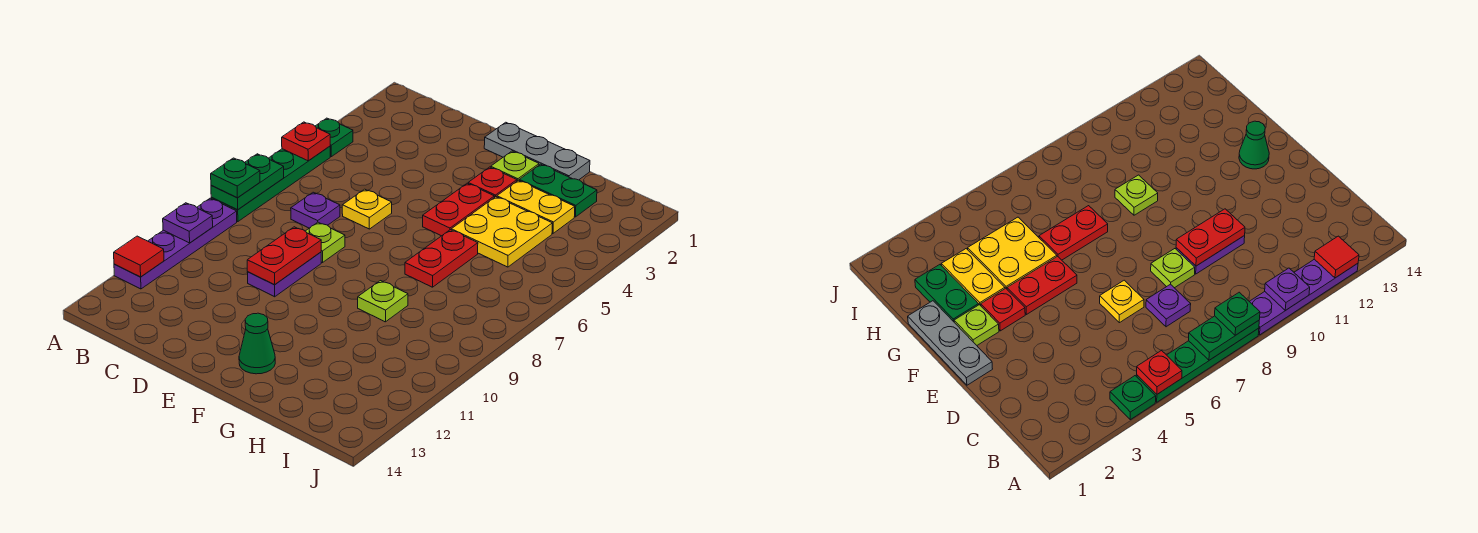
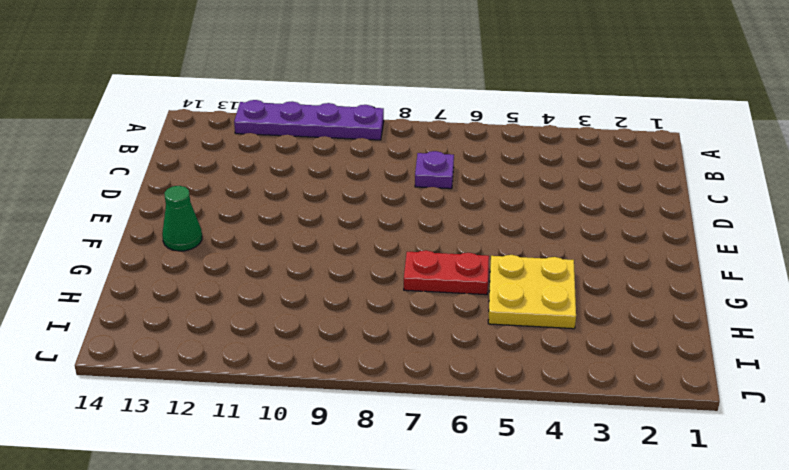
none -> green plate A4 level 1
none -> green plate A5:A8 level 1
none -> yellow plate D6 level 1

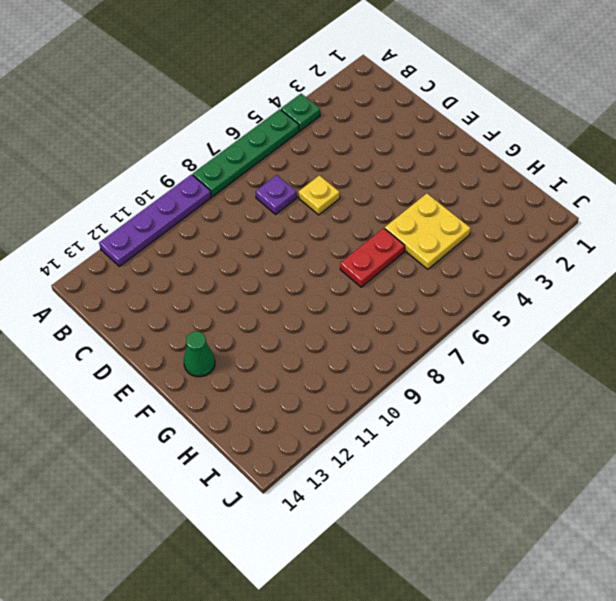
none -> lime plate D8 level 1
none -> purple plate D9:D10 level 1
none -> grey plate E1:G1 level 1

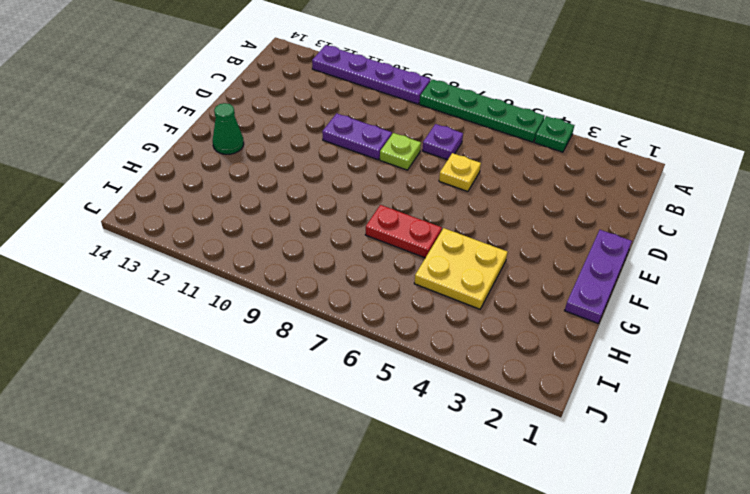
purple plate E1:G1 level 1 -> grey plate E1:G1 level 1
none -> lime plate F2 level 1
none -> red plate F3 level 1
none -> red plate F4:F5 level 1

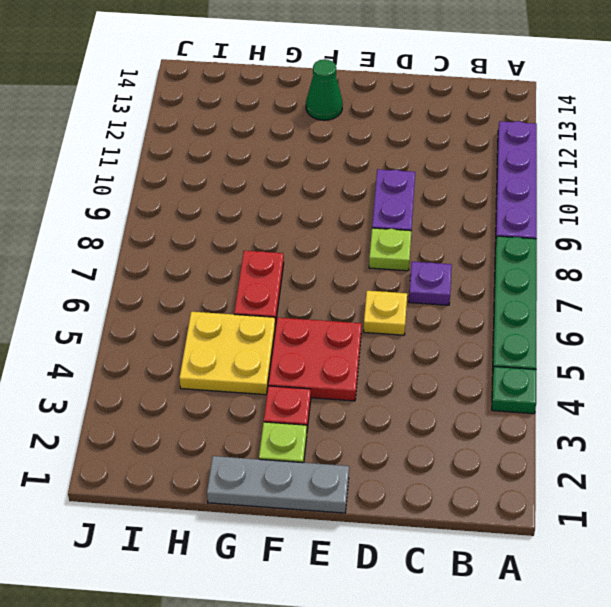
red plate E4:F5 level 1 -> red plate F4:F5 level 1
none -> green plate G2:H2 level 1
none -> yellow plate G3:H3 level 1
none -> lime plate G9 level 1

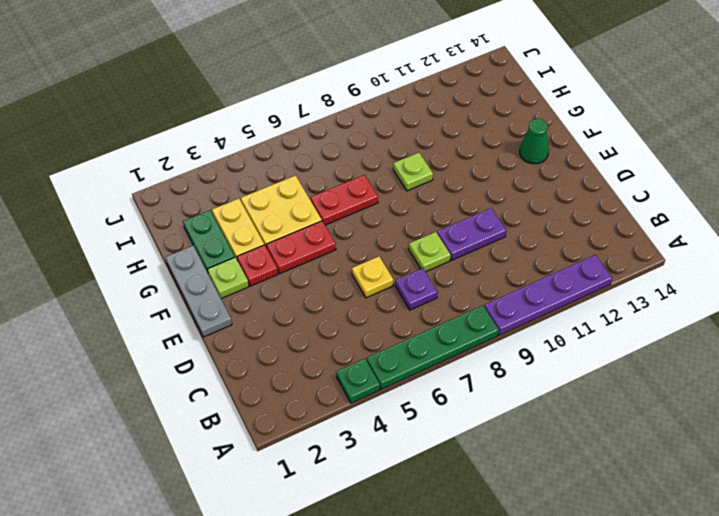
none -> red plate A5 level 2
none -> green plate A7:A8 level 2
none -> purple plate A10 level 2

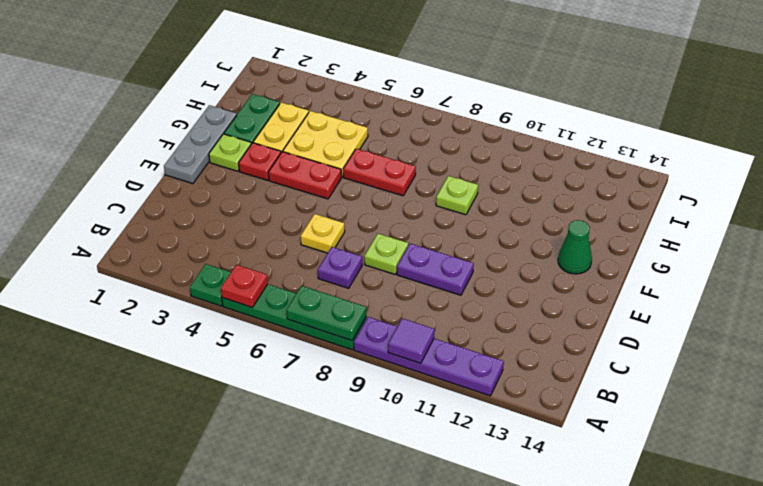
purple tile A10 level 2 -> purple plate A10 level 2
none -> red tile A12 level 2
none -> red plate D9:D10 level 2
none -> green plate A8 level 3

